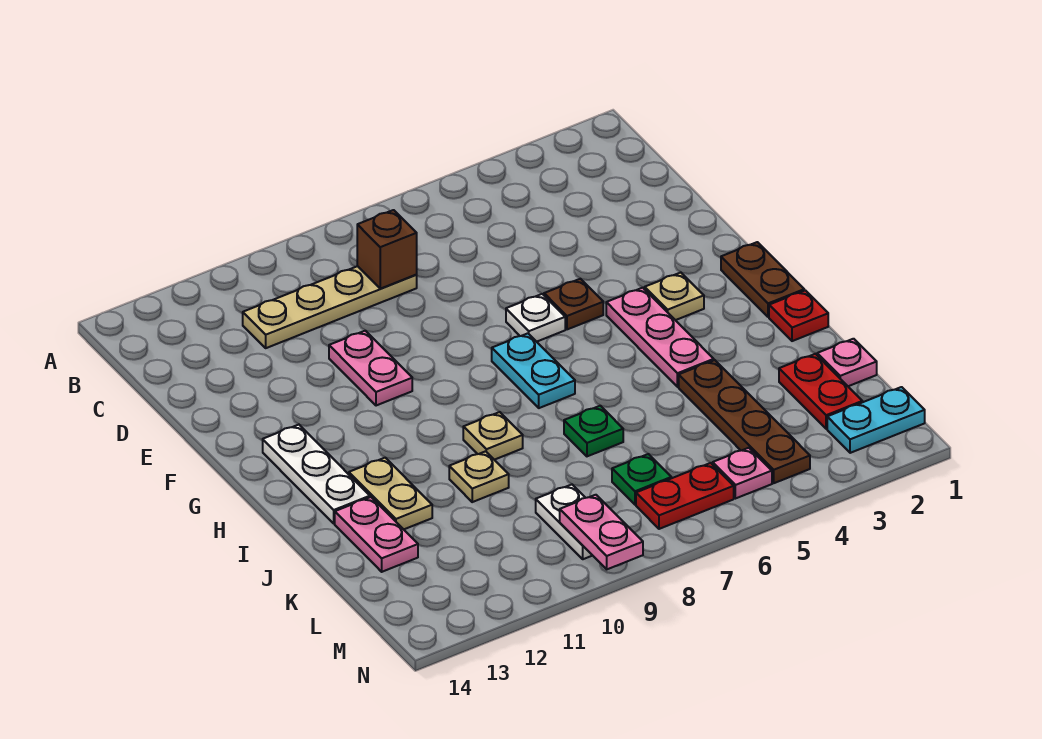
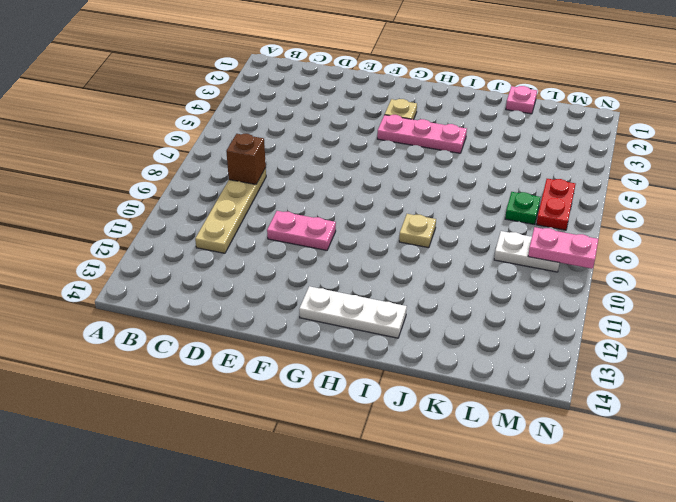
none -> brown plate F5 level 1
none -> white plate F6 level 1
none -> brown plate G1:H1 level 1

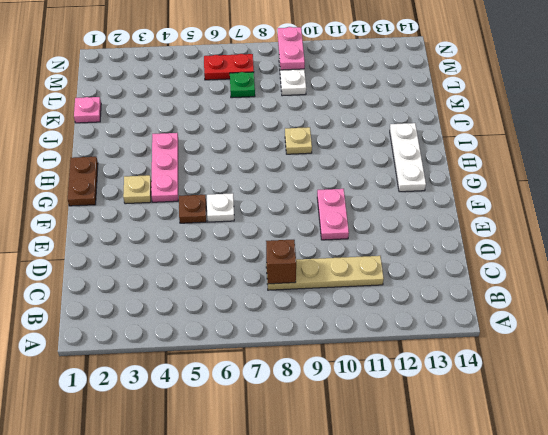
none -> cyan plate G7:H7 level 1
none -> red plate I1 level 1
none -> tan plate I12:J12 level 1

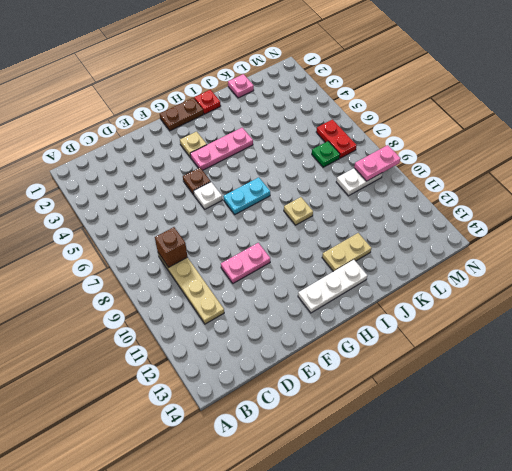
none -> brown plate J4:M4 level 1
none -> green plate J7 level 1
none -> tan plate J10 level 1

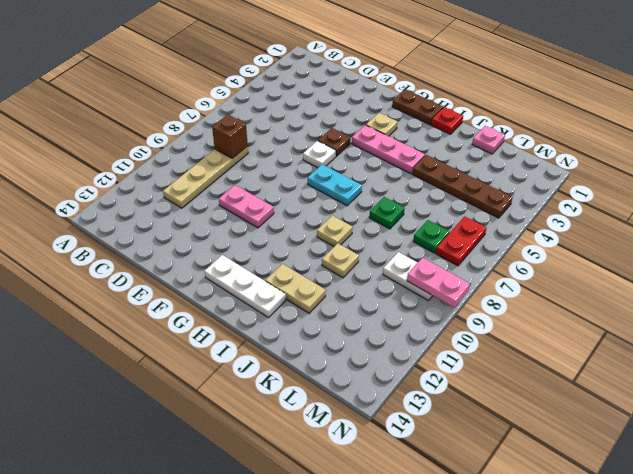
none -> pink plate J13:K13 level 1
none -> red plate K2:L2 level 1
none -> cyan plate M1:M2 level 1

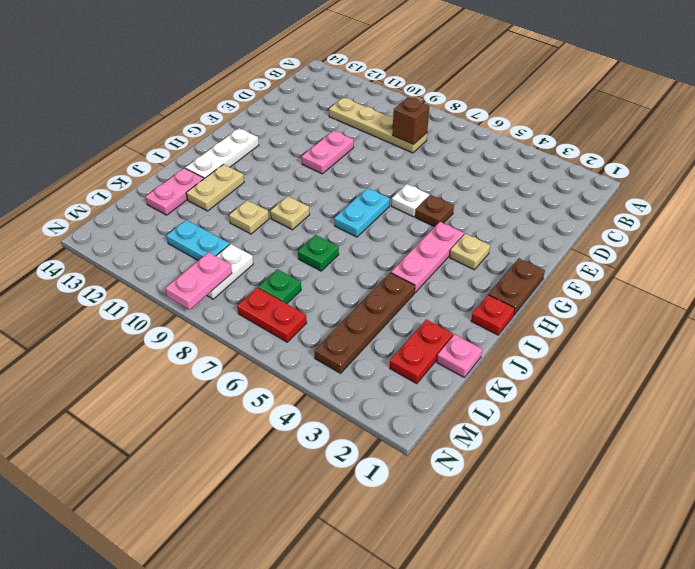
cyan plate L10:L11 level 1 -> cyan plate M1:M2 level 1
none -> pink plate M5 level 1

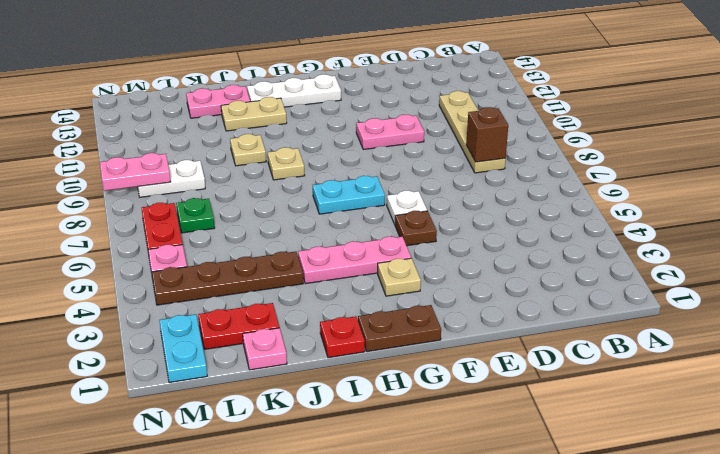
none -> green plate J7 level 1

